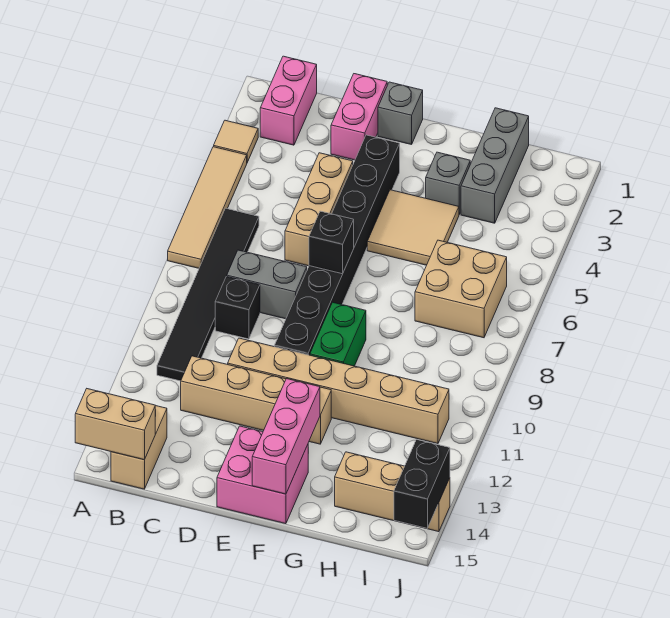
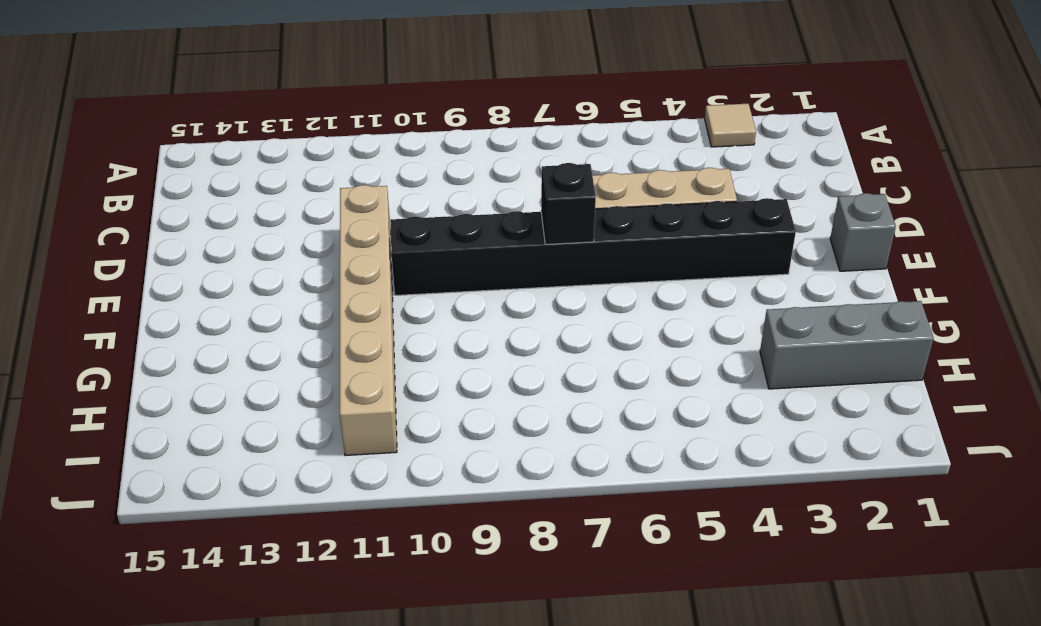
none -> tan tile A4:A7 level 1
none -> pink brick B1:B2 level 1
none -> black tile B6:B11 level 1

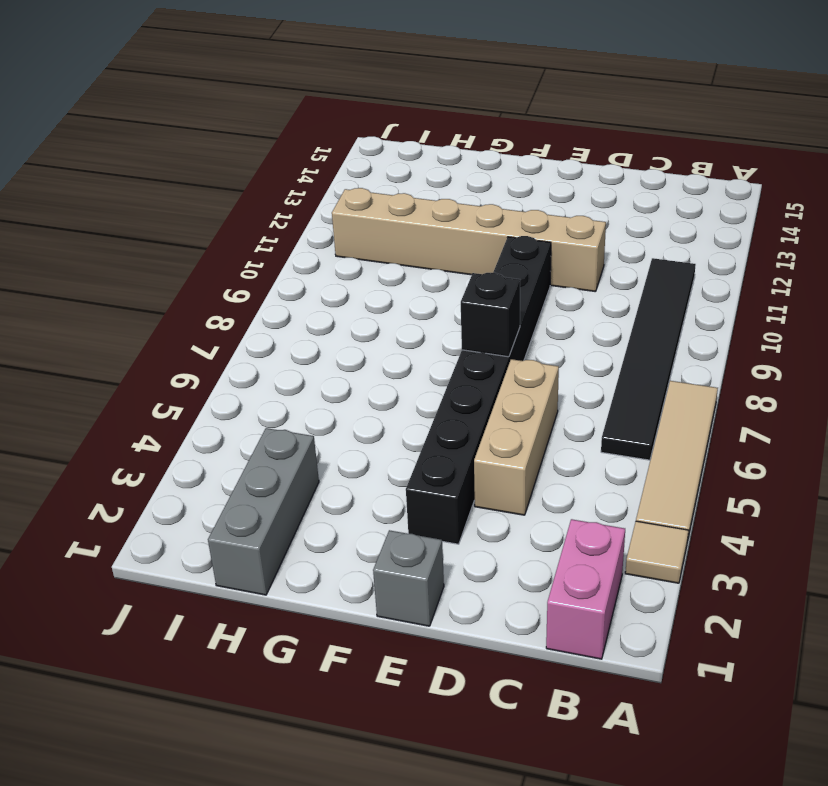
none -> tan brick B14:B15 level 1
none -> grey brick C8:D8 level 1
none -> black brick C9 level 1

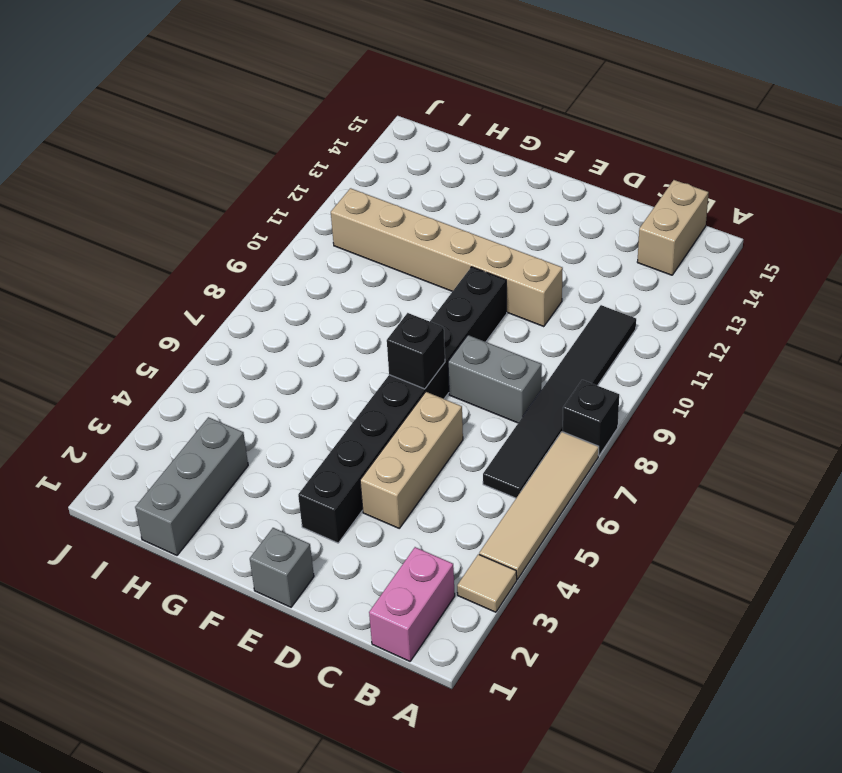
black brick A8 level 1 -> black brick C9 level 1
none -> tan brick C12:F12 level 1
none -> pink brick D1:D2 level 1
none -> pink brick E14:F15 level 1

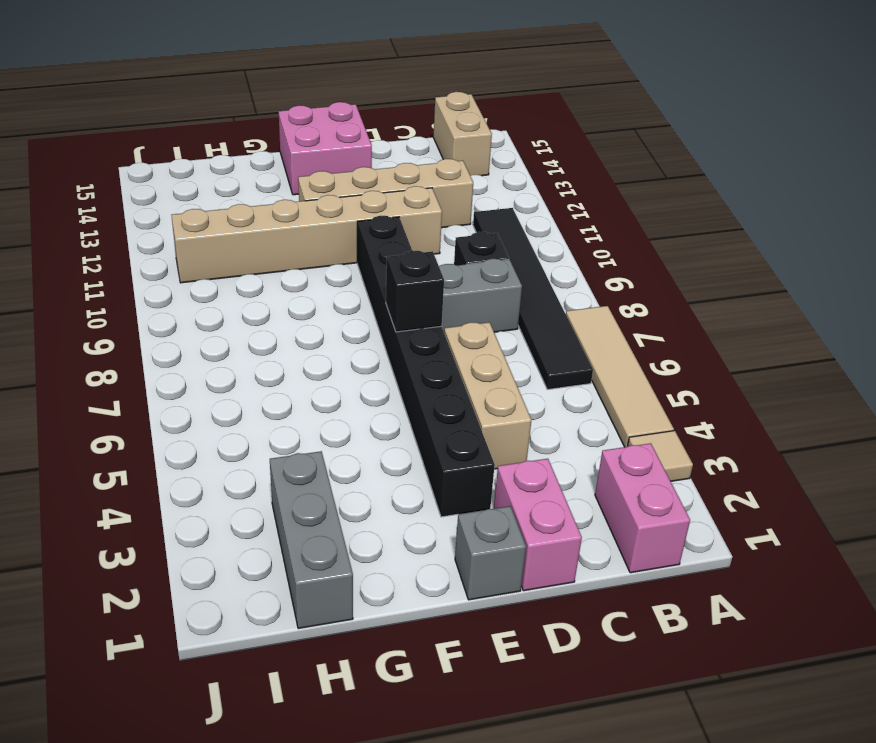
none -> tan tile F4:G5 level 1
none -> green brick F9:F10 level 1
none -> grey brick G3 level 1

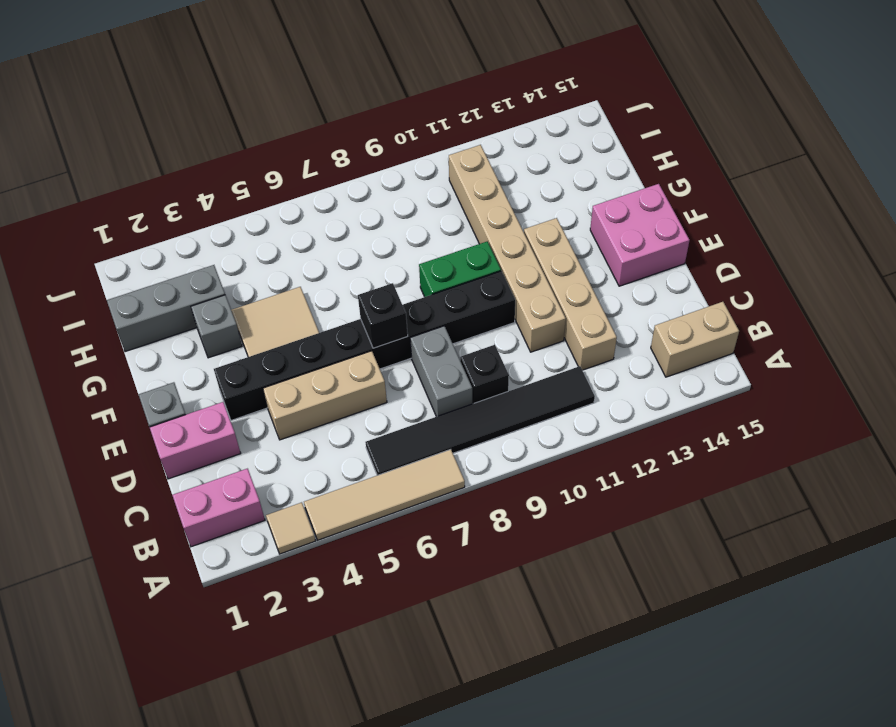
none -> tan brick H6:I7 level 1
none -> tan brick H14:J14 level 1
none -> tan brick A15:B15 level 2

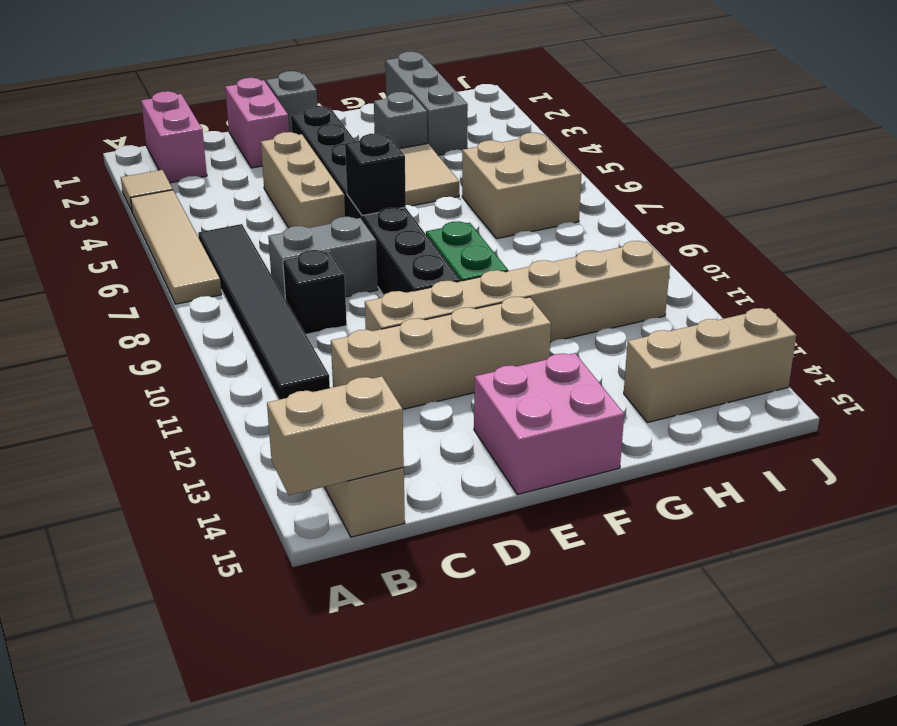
none -> pink brick F13:F15 level 2
none -> black brick J14:J15 level 2

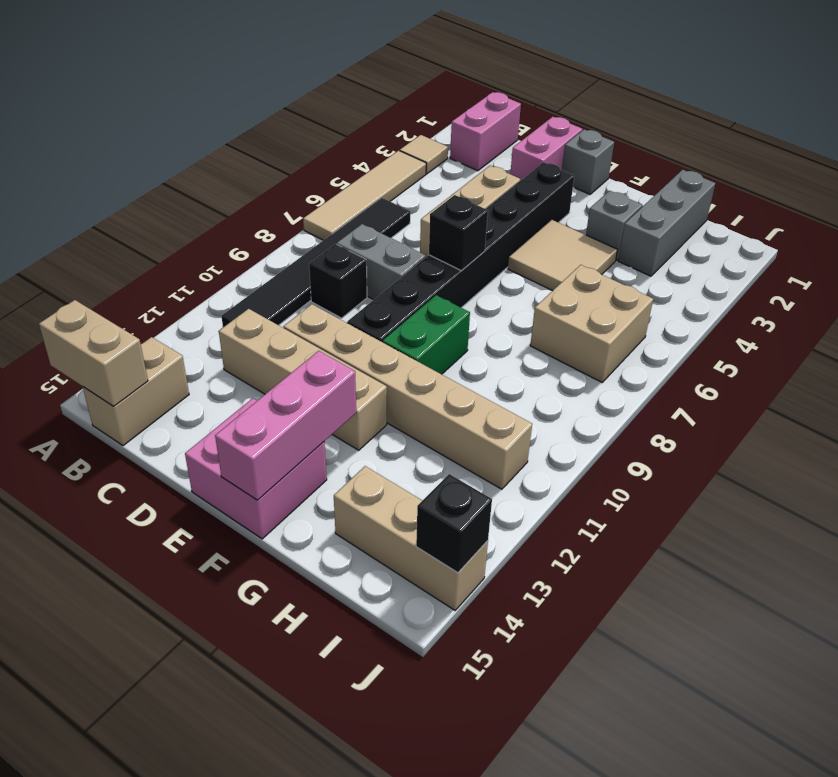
black brick J14 level 2 -> black brick J14:J15 level 2

